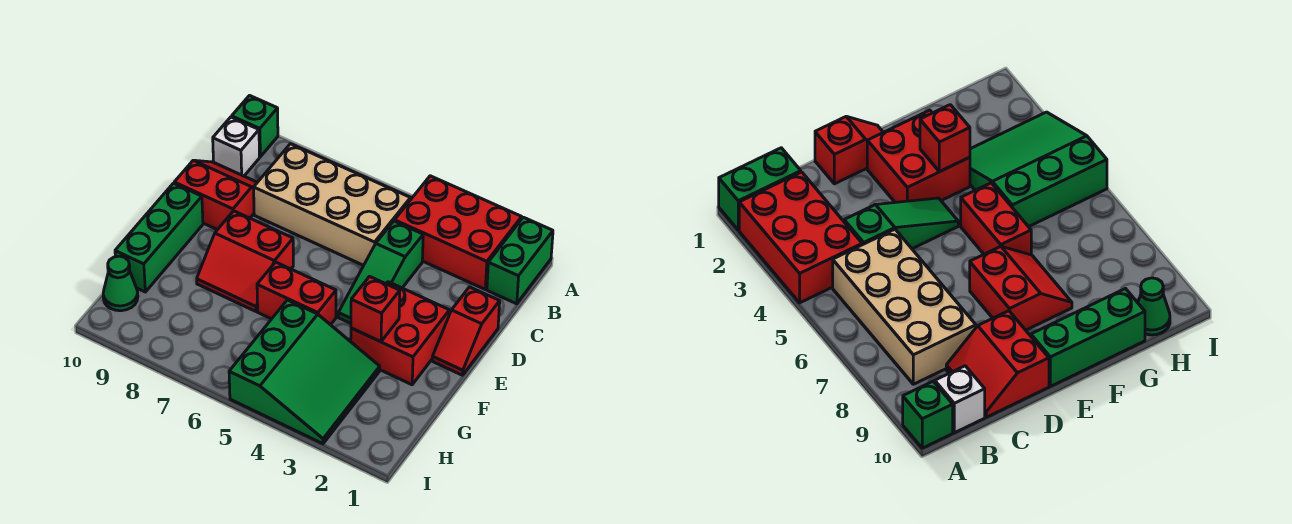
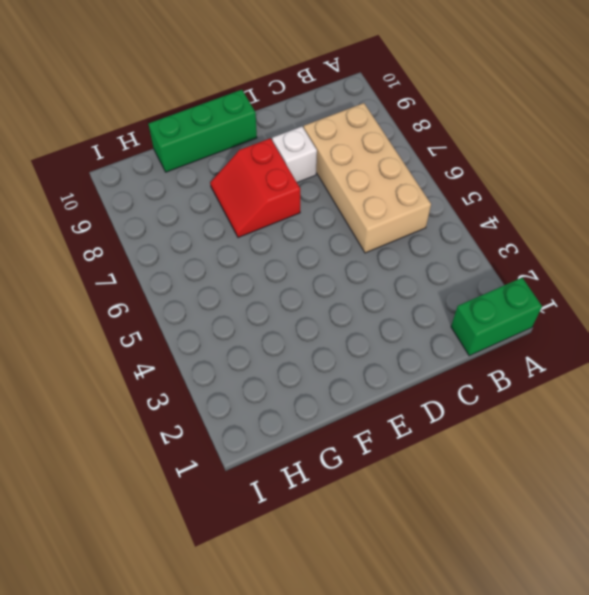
white brick D8 level 1 -> white brick B10 level 1
none -> red brick A2:B4 level 1
none -> green brick A10 level 1
none -> green slope C4:E4 level 1 top C

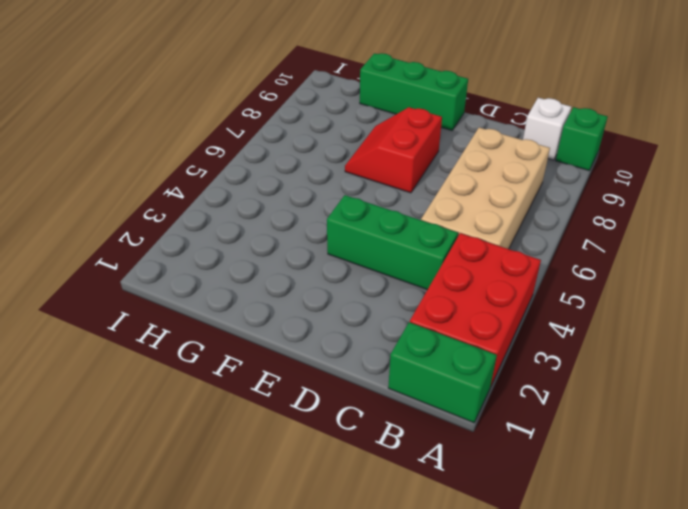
green brick C4:E4 level 1 -> green slope C4:E4 level 1 top C
none -> red slope C9:D10 level 1 top D
none -> red slope D1:E1 level 1 top D
none -> red brick E2:F3 level 1

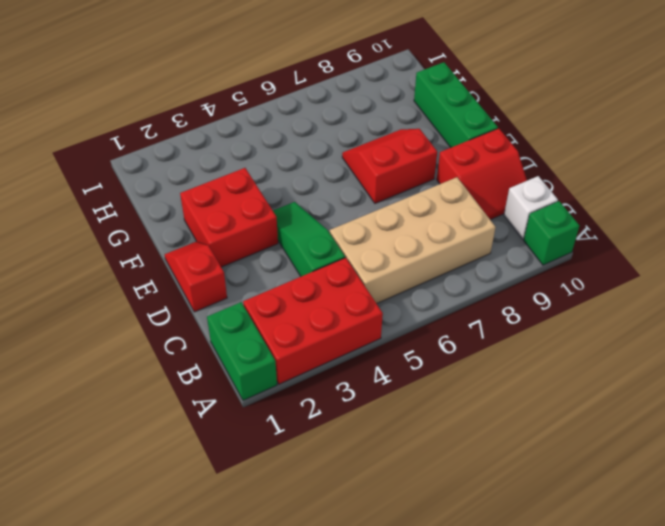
none -> red brick F5:F6 level 1
none -> green slope G3:I5 level 1 top 5
none -> green cone H10 level 1

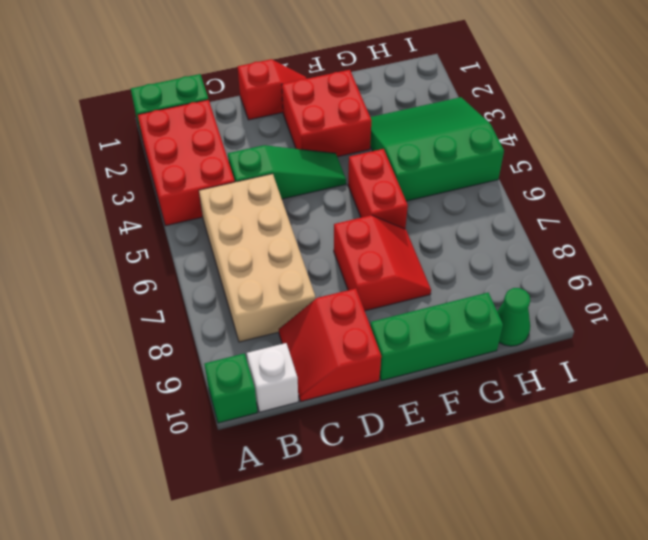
none -> red brick F3 level 2

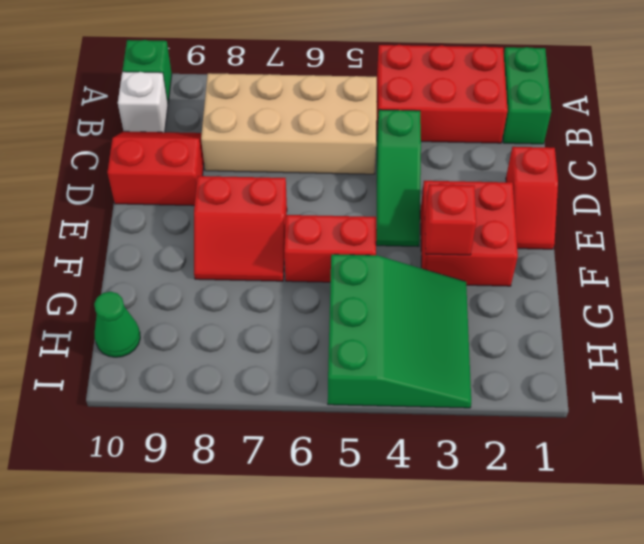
none -> green brick E10:G10 level 1

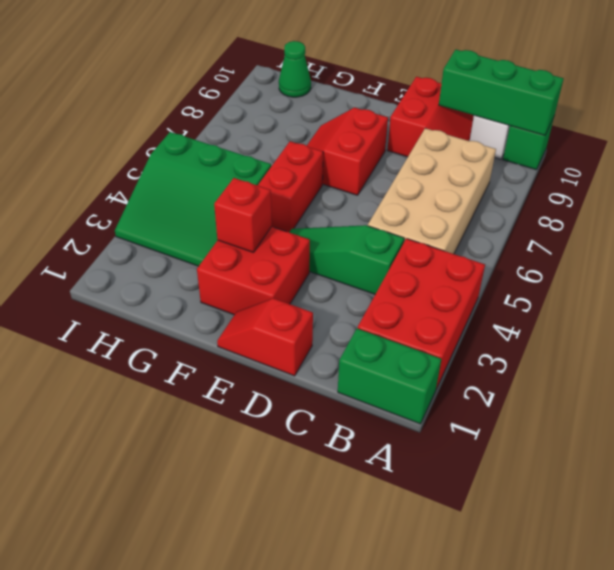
green brick A10:C10 level 2 -> green brick E10:G10 level 1

